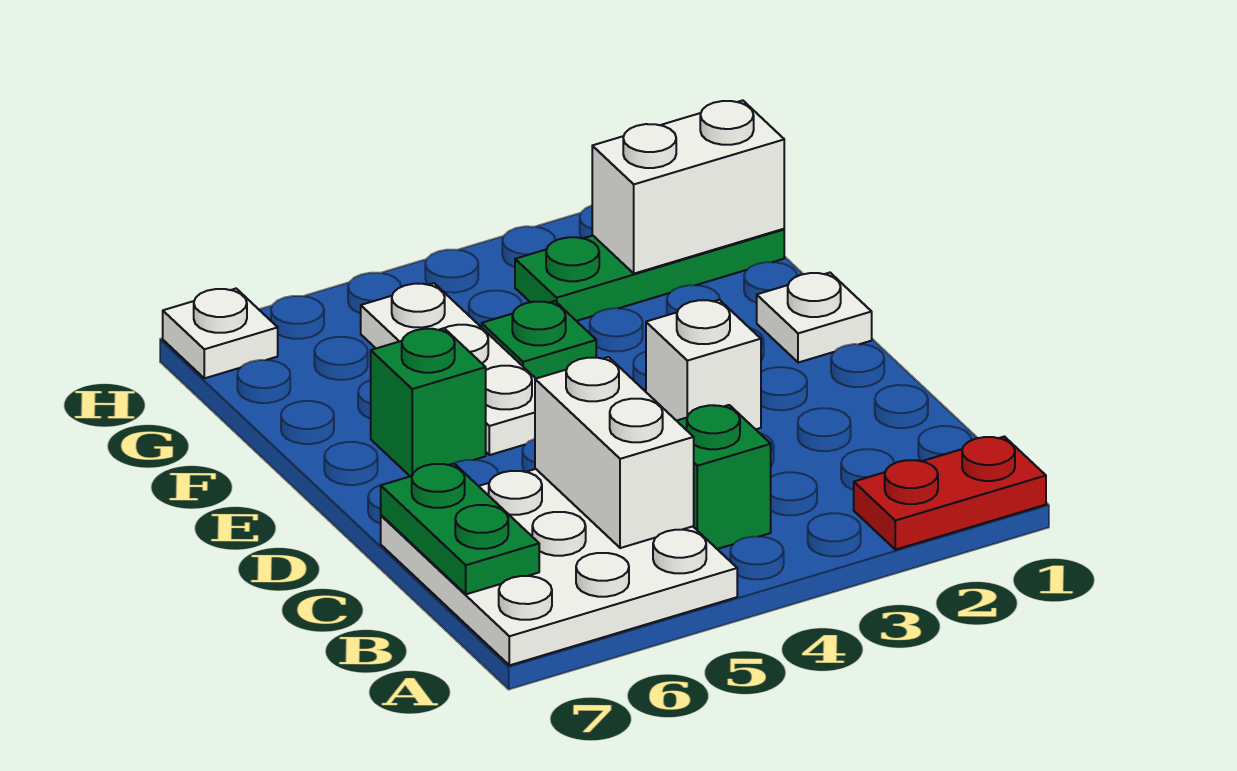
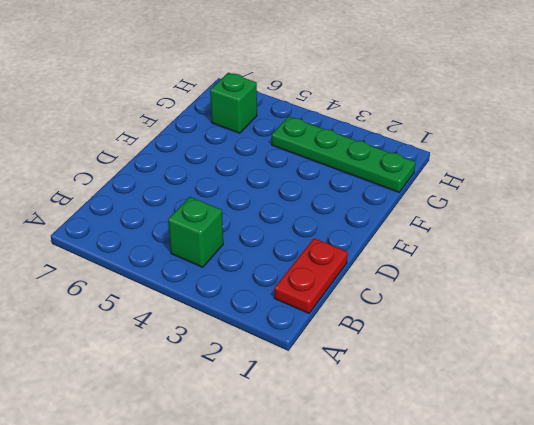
red plate B1:C1 level 1 -> red plate A1:A2 level 1
green plate G1:G4 level 1 -> green plate G1:G3 level 1
green brick G6 level 1 -> green brick E6 level 1
none -> white plate A5:C7 level 1
none -> white brick D3 level 1
none -> white plate E1 level 1

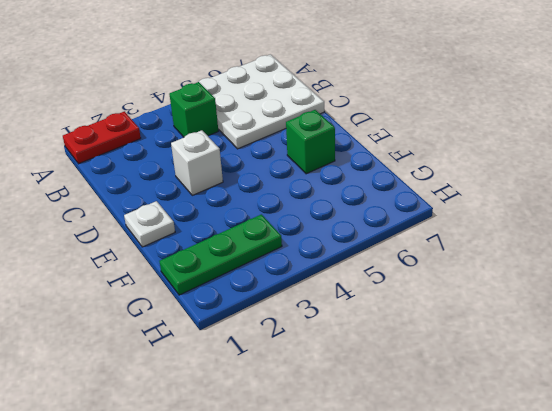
none -> white plate E5:G5 level 1
none -> green plate F4 level 1
none -> white plate H7 level 1

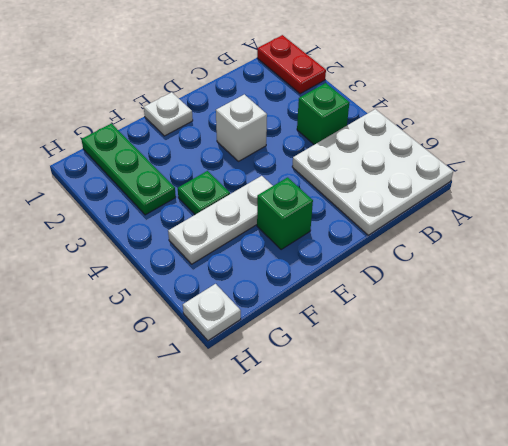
none -> white brick B5:C5 level 2
none -> green plate B7:C7 level 2
none -> white brick G1:G2 level 2

